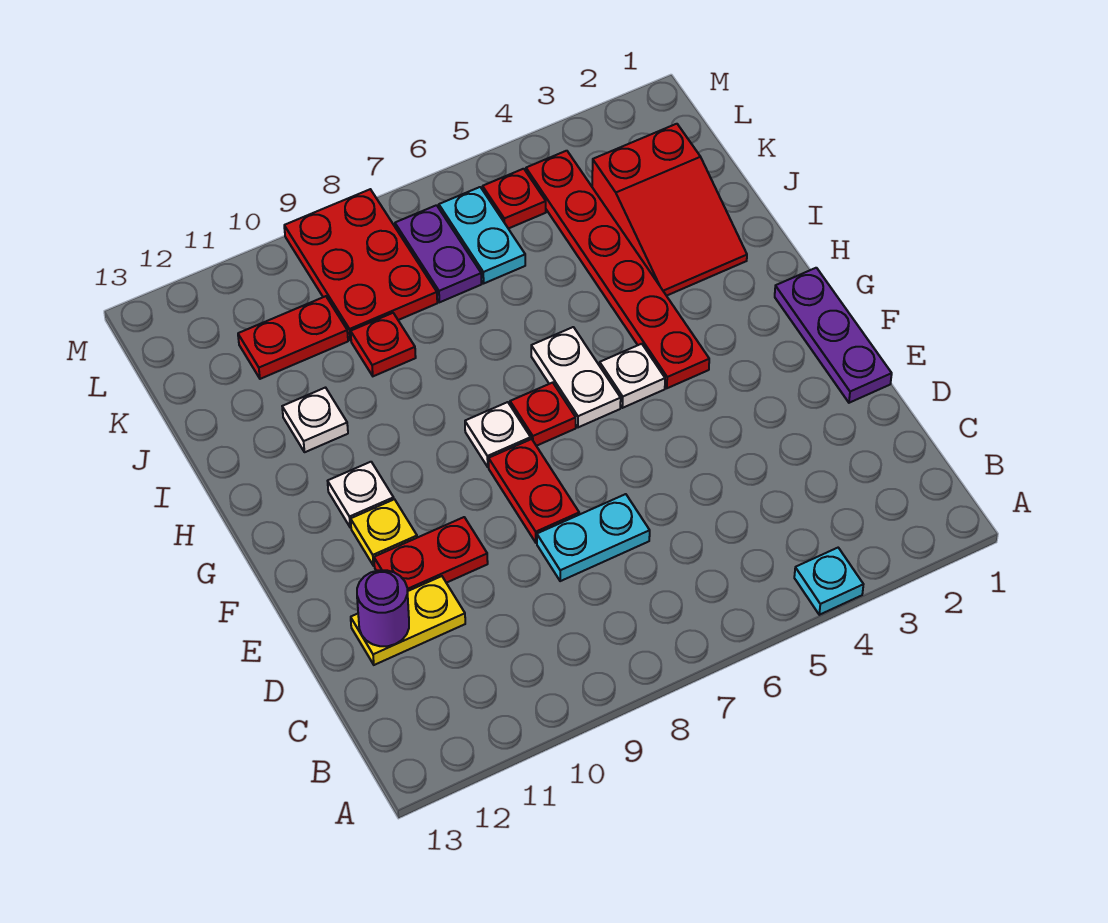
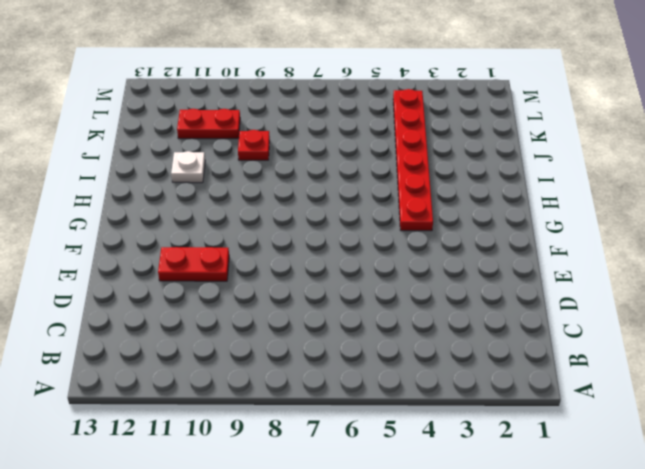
none -> cyan plate A4 level 1
none -> cyan plate D7:D8 level 1
none -> yellow plate D11:D12 level 1

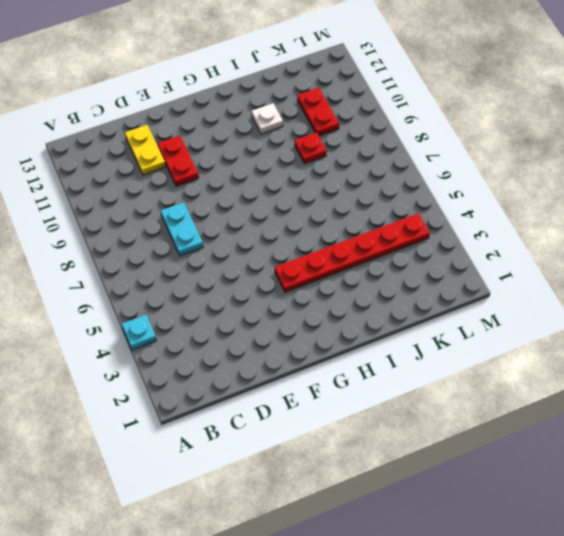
none -> purple plate E1:G1 level 1
none -> red plate E8:F8 level 1
none -> yellow plate F11 level 1

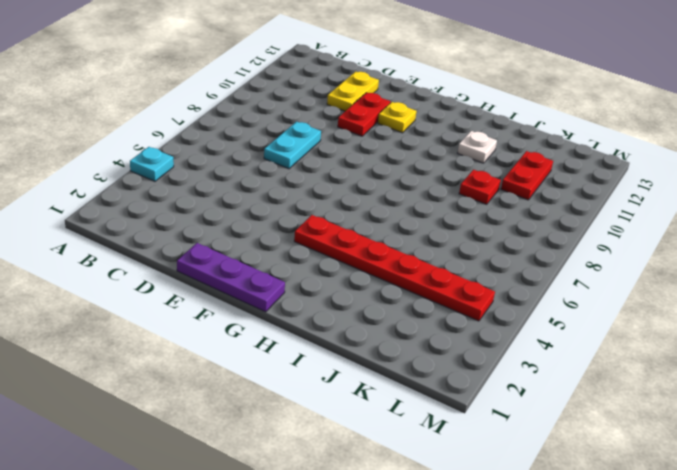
none -> red plate E8:F8 level 1
none -> white plate G5 level 1
none -> white plate G6:H6 level 1

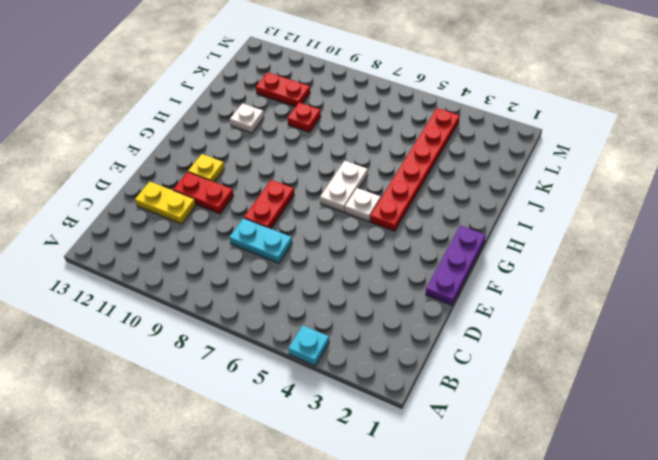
none -> red plate G7 level 1
none -> white plate G8 level 1
none -> white plate G11 level 1

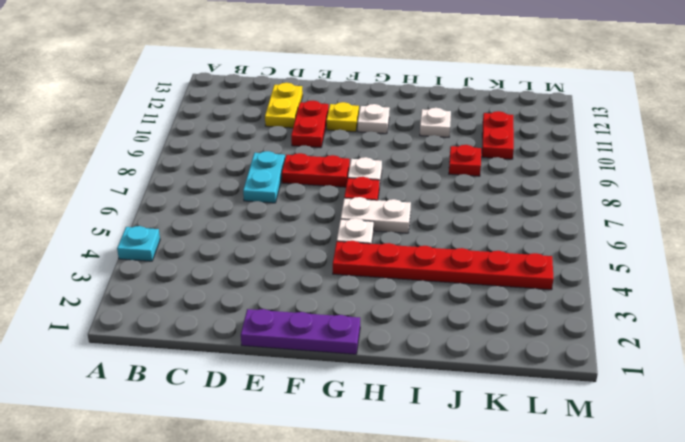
none -> red slope I2:K3 level 1 top K
none -> cyan plate K6:L6 level 1
none -> purple plate K7:L7 level 1

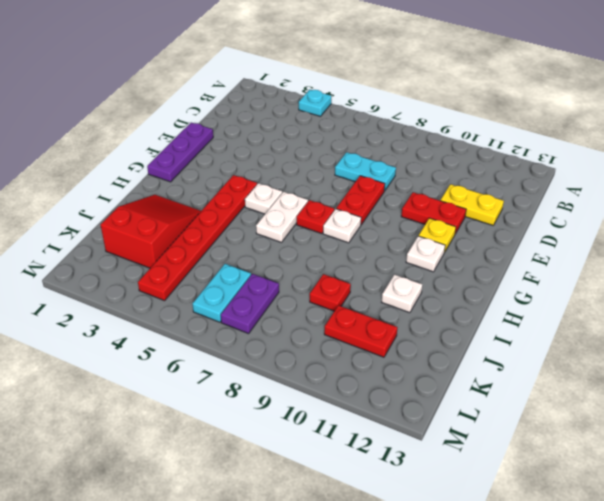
none -> red plate K8:M9 level 1
none -> red plate L5 level 1
none -> purple round brick D12 level 2

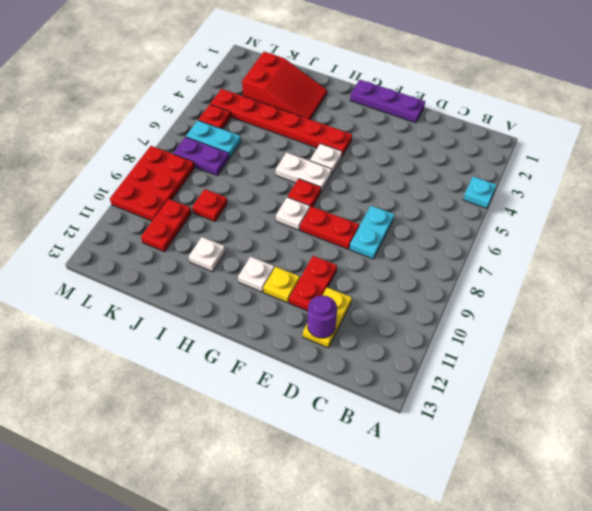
red plate L8:M10 level 1 -> red plate K8:M9 level 1

